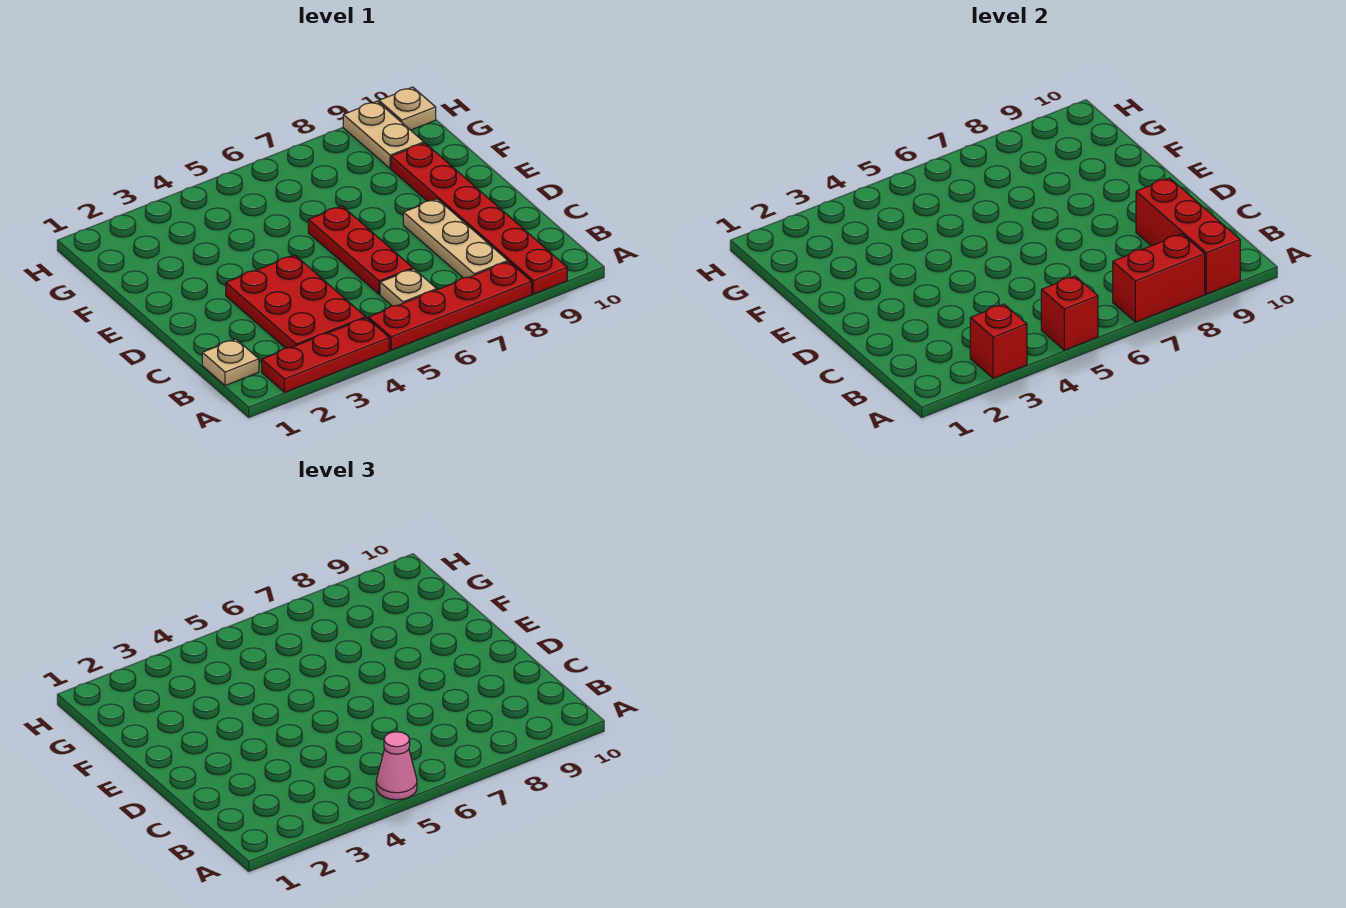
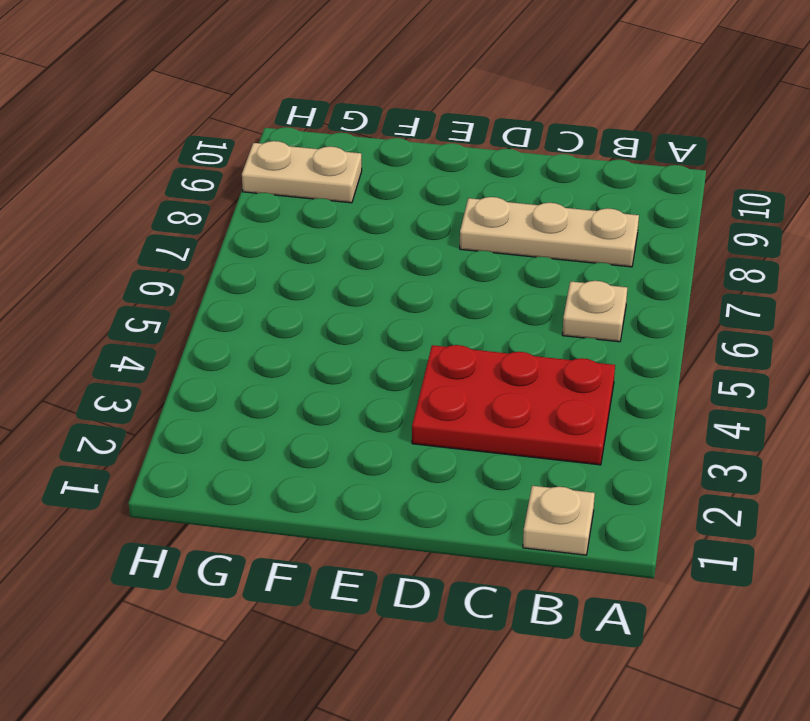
none -> red plate A2:A4 level 1
none -> red plate A5:A8 level 1
none -> red plate A9:F9 level 1

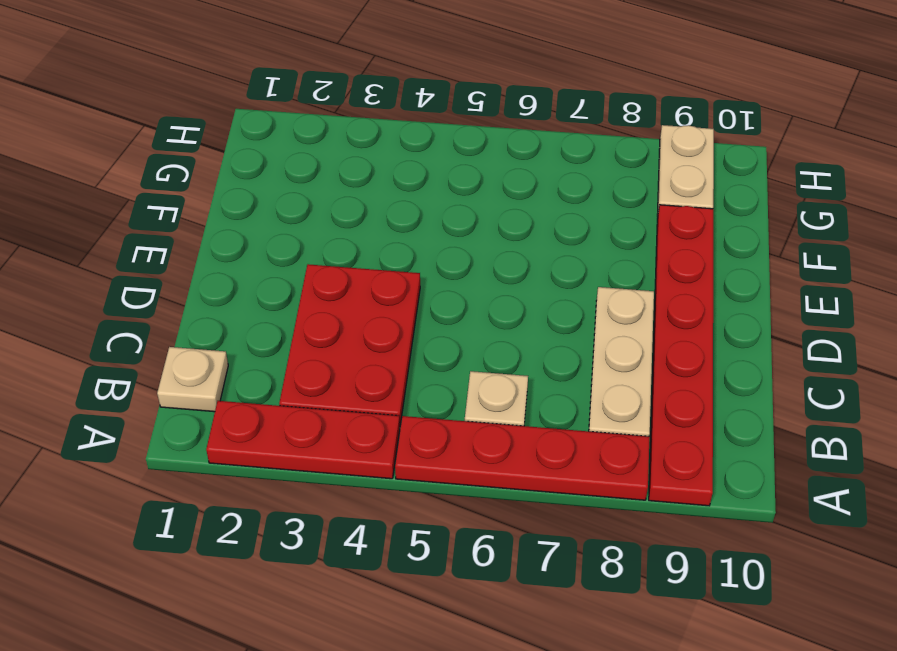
none -> red plate C6:E6 level 1
none -> tan plate H10 level 1
none -> red brick A3 level 2

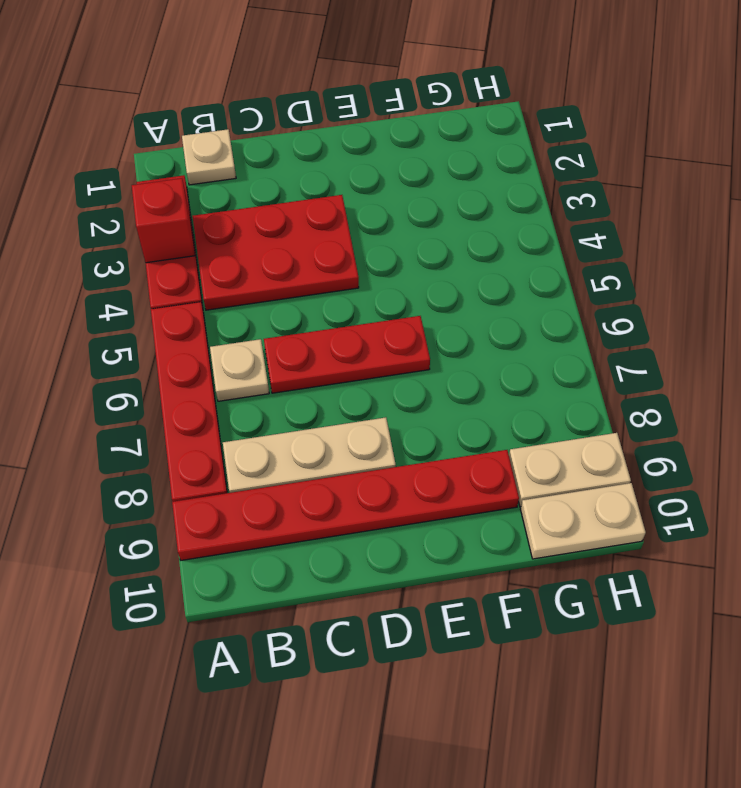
tan plate G10:H10 level 1 -> tan plate H10 level 1
none -> red brick A5 level 2
none -> red brick A7:A8 level 2
none -> red brick A9:C9 level 2

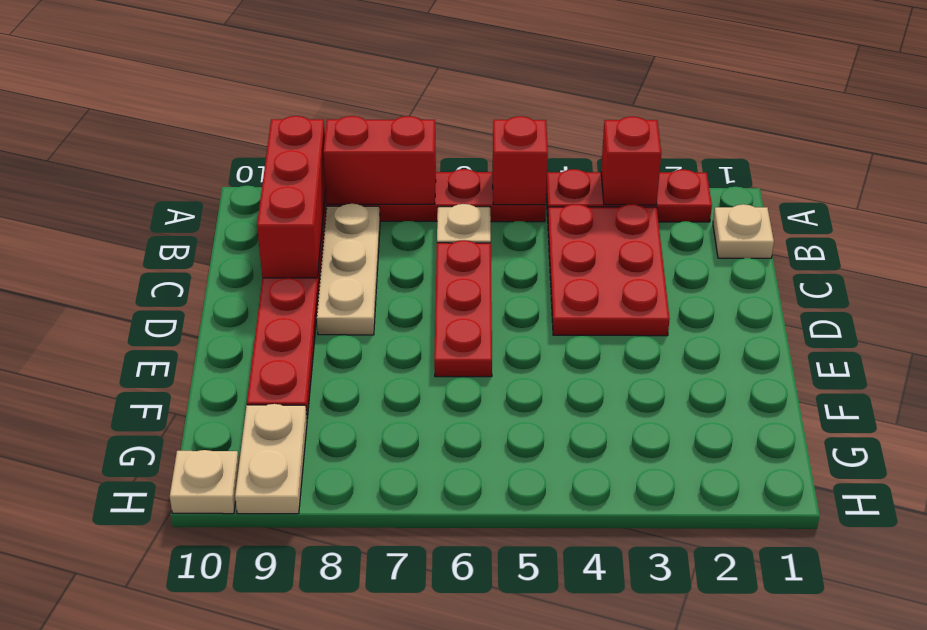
none -> pink cone A5 level 3

